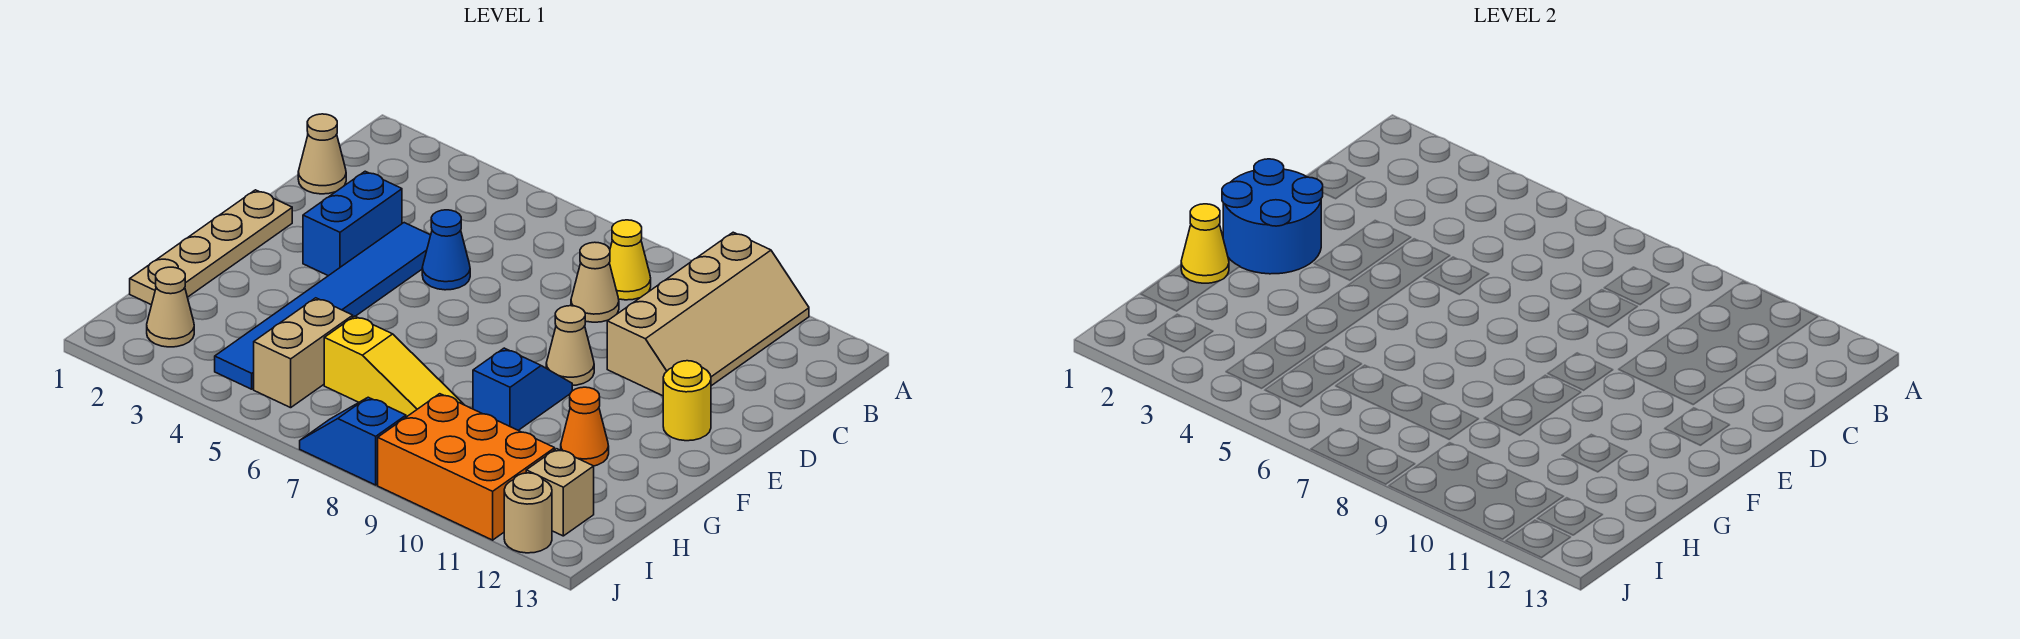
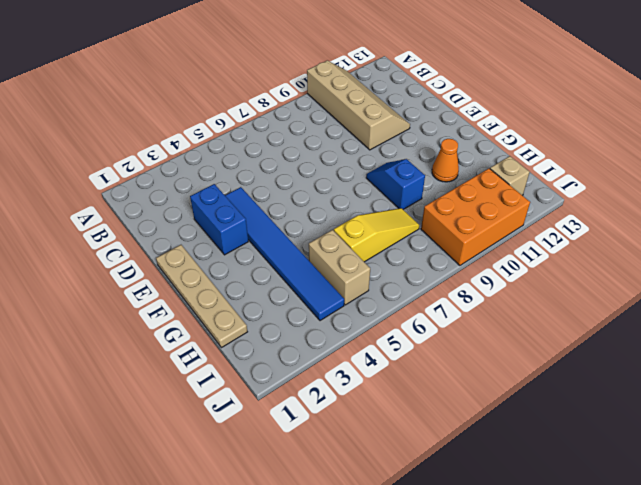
none -> yellow cone B8 level 1
none -> tan cone C1 level 1
none -> tan cone C8 level 1

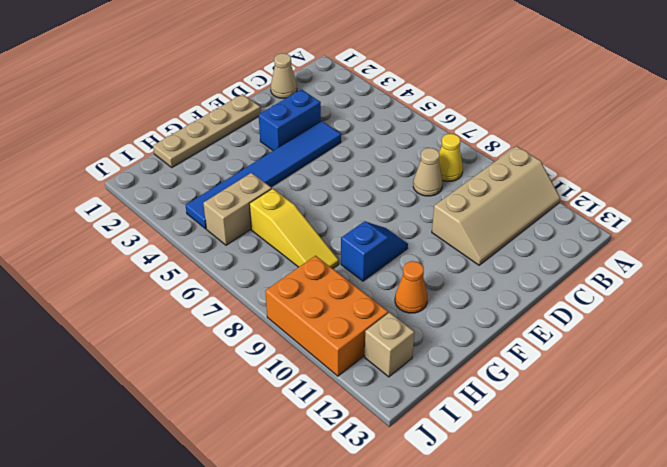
none -> blue cone D5 level 1
none -> tan cone E9 level 1
none -> yellow round brick E12 level 1

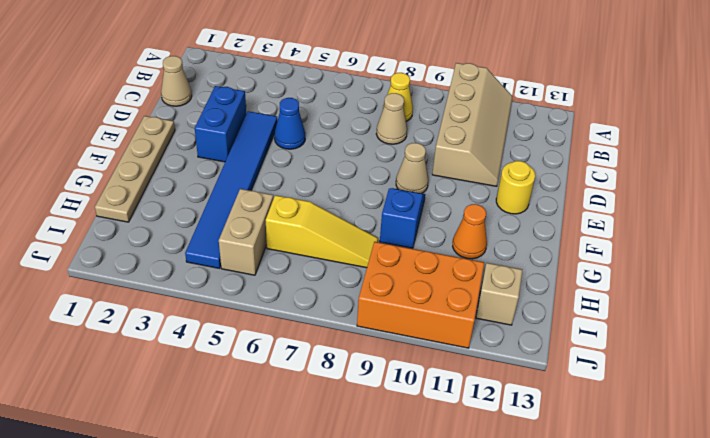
none -> tan cone I2 level 1
none -> blue slope J7:J8 level 1 top 8
none -> tan round brick J12 level 1

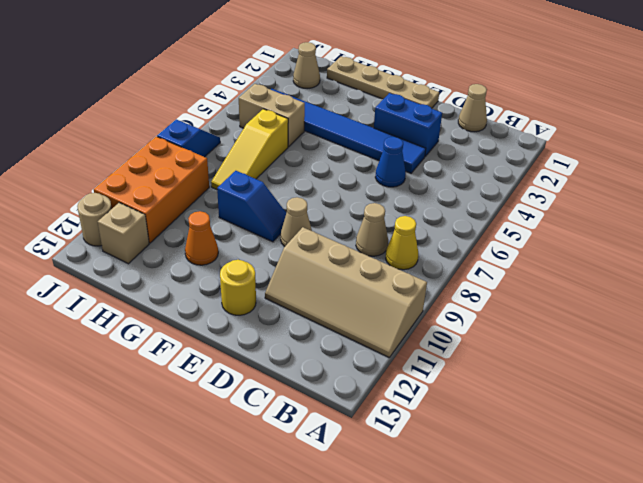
none -> blue round brick E1:F2 level 2
none -> yellow cone G1 level 2

